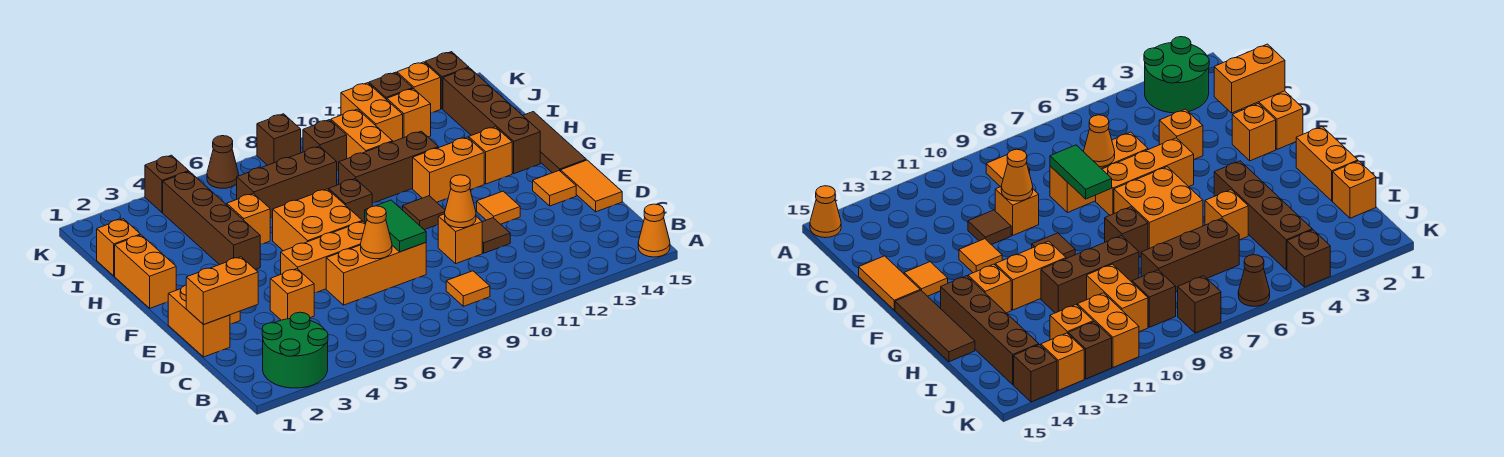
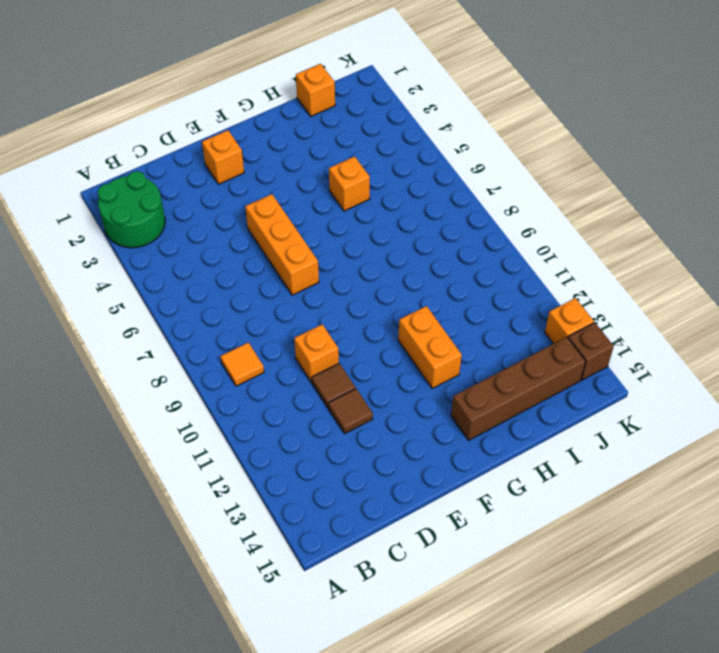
brown tile D12 level 1 -> brown tile F10 level 1
none -> orange cone A15 level 1
none -> orange brick D1:E1 level 1
none -> orange brick D4 level 1
none -> orange brick D6:D8 level 1

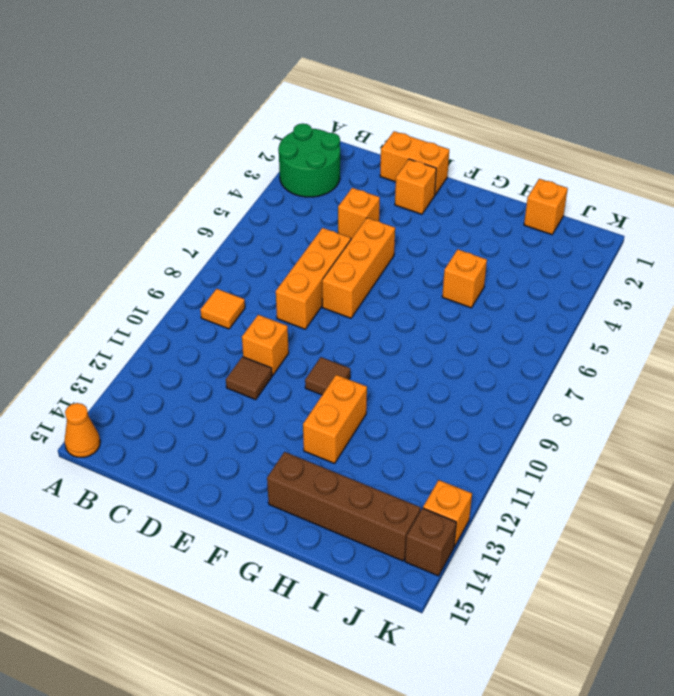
none -> orange tile D15:E15 level 1
none -> orange tile E12 level 1
none -> orange tile E14 level 1
none -> orange brick F6:G7 level 1

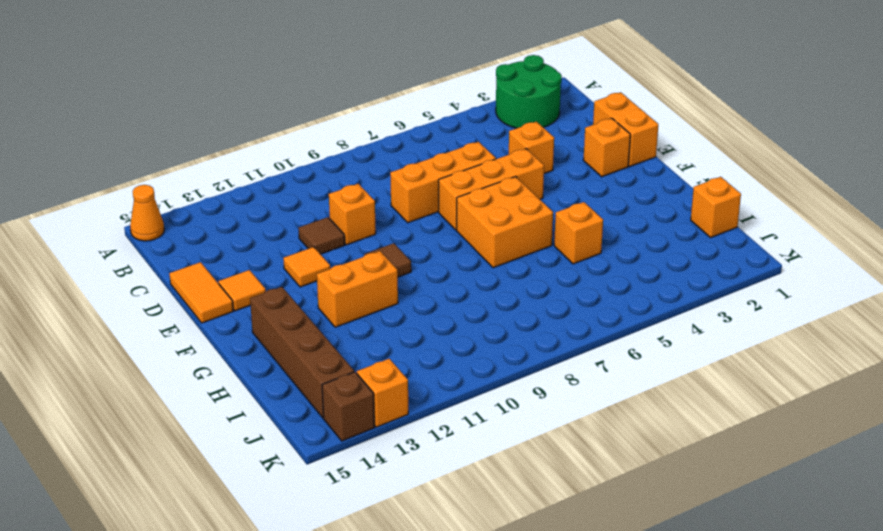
none -> orange tile B9 level 1
none -> brown tile F15:H15 level 1
none -> orange brick G1:H1 level 1
none -> brown brick G4:J4 level 1

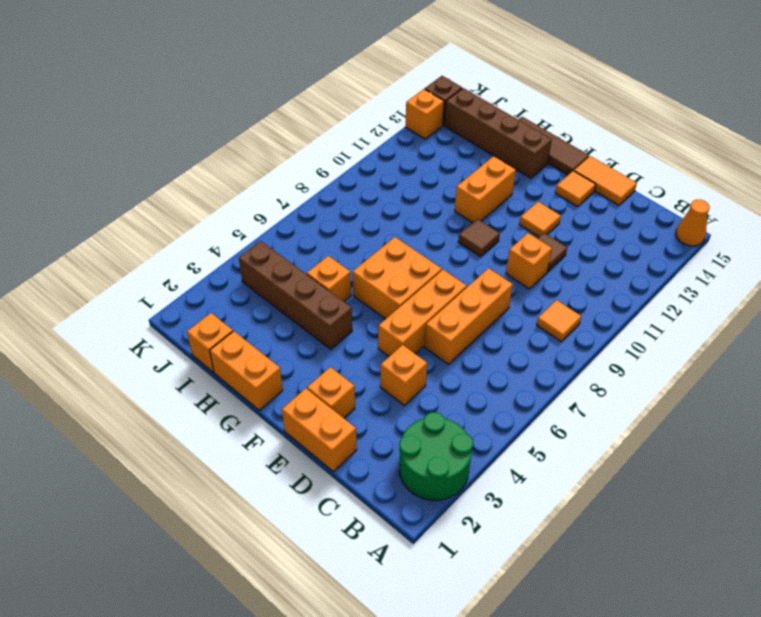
none -> brown brick G8 level 1
none -> orange brick G13 level 1
none -> brown brick H9:H11 level 1
none -> brown brick I6:I8 level 1

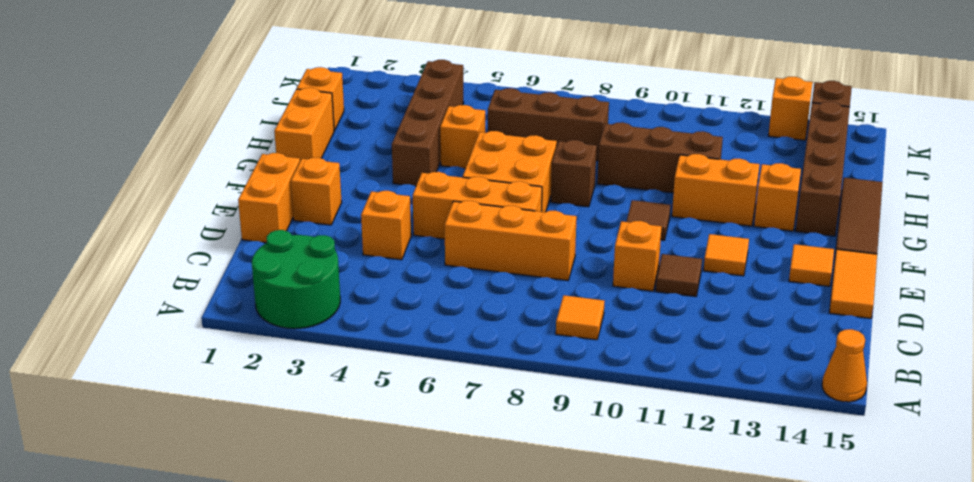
none -> orange brick I10:J10 level 1
none -> brown brick J9 level 1
none -> orange brick J11:K11 level 1
none -> orange brick J12 level 1

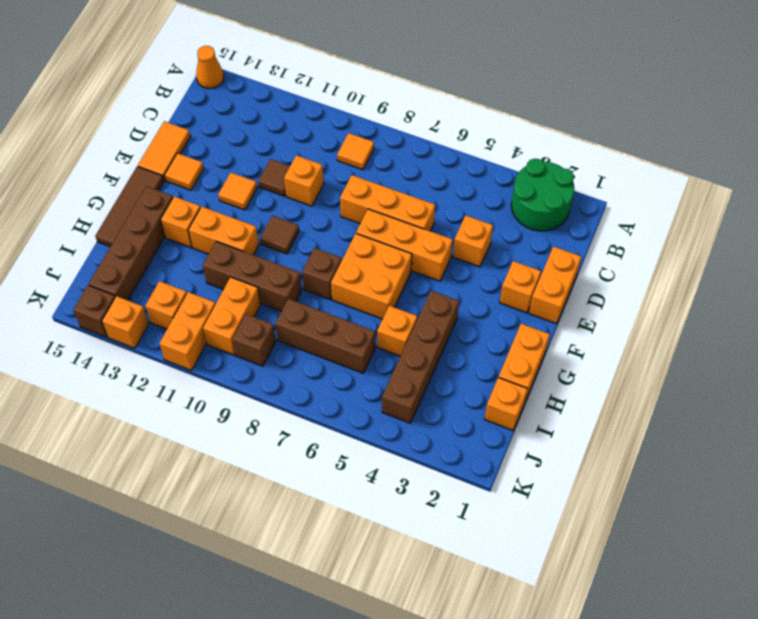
none -> brown brick K4 level 1
none -> brown cone K6 level 1
none -> brown brick K8 level 1
none -> brown brick K12 level 1

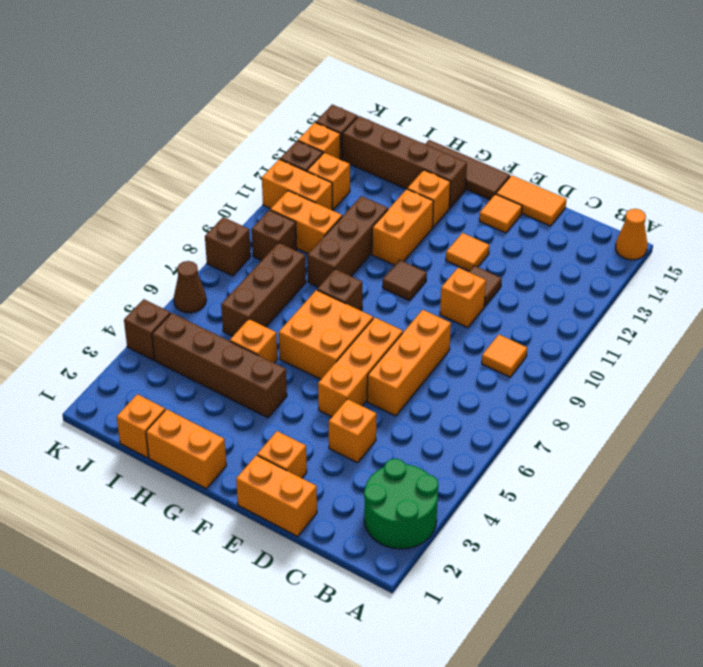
none -> orange brick D1:D2 level 2
none -> orange cone D7 level 2
none -> green tile D8:E8 level 2
none -> orange cone D10 level 2

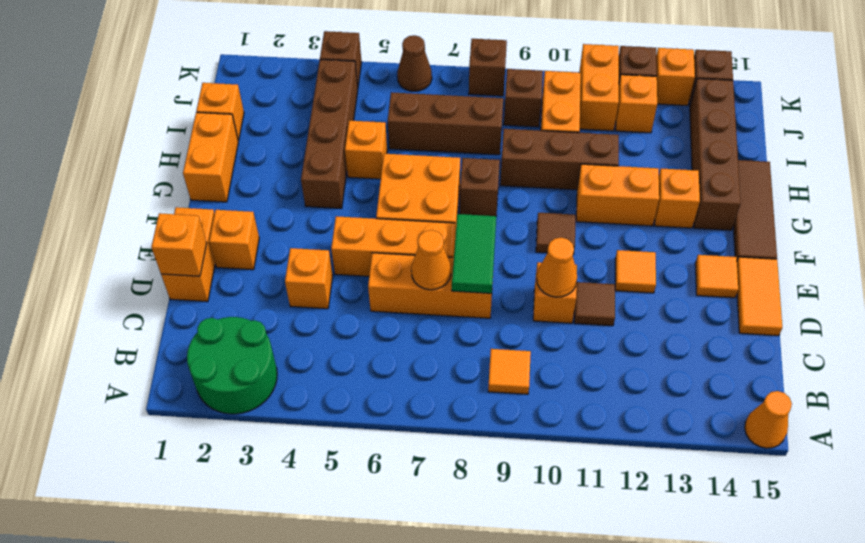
orange brick D1 level 2 -> orange brick D1:D2 level 2

